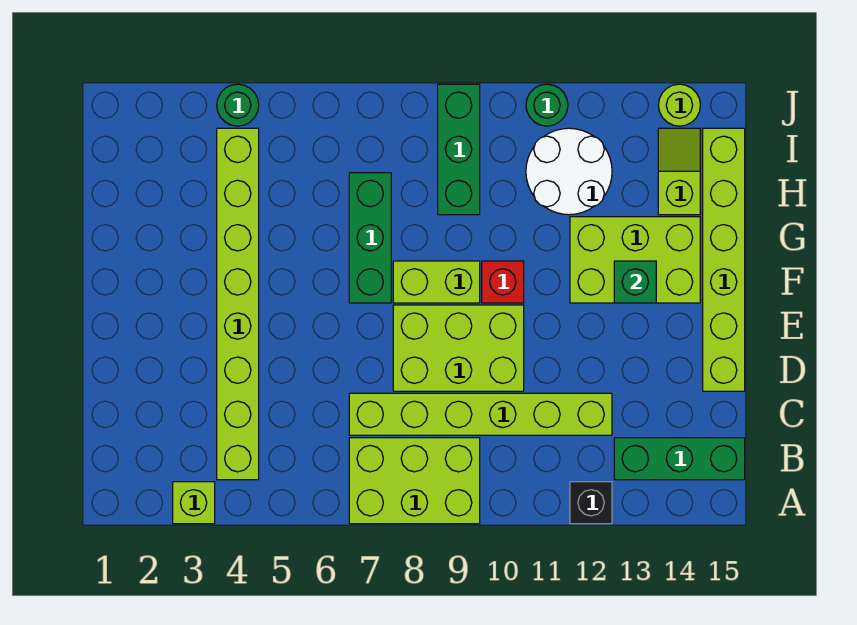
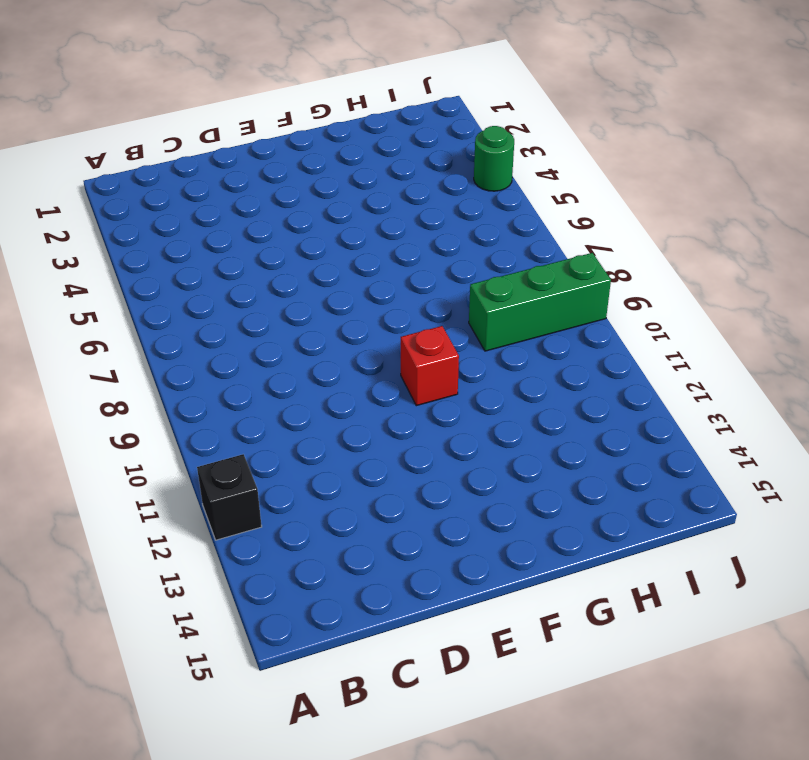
none -> lime brick A3 level 1
none -> lime brick A7:B9 level 1
none -> lime brick B4:I4 level 1

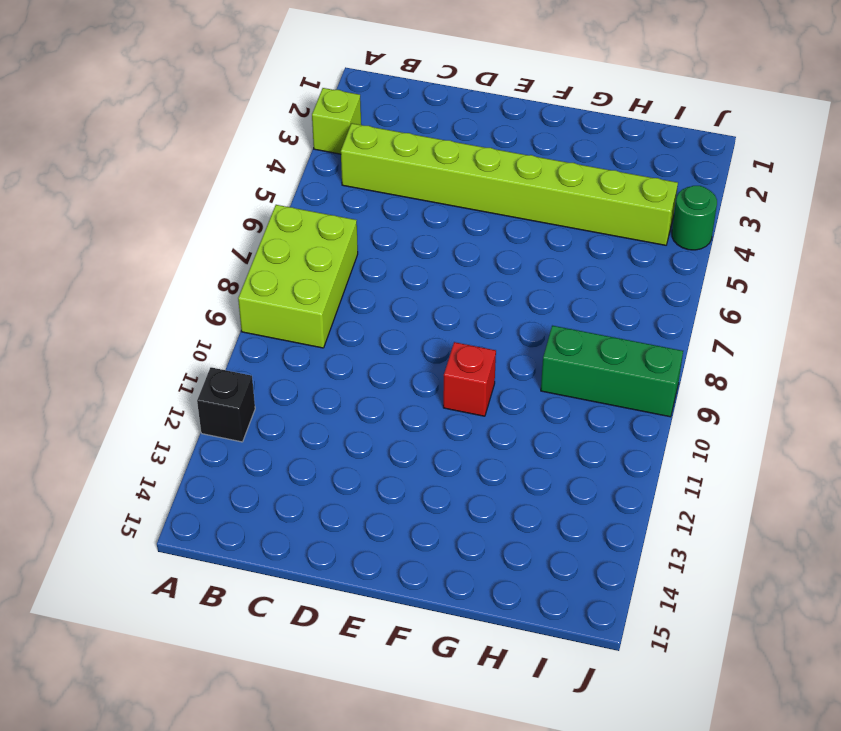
none -> green brick B13:B15 level 1
none -> lime brick C7:C12 level 1
none -> lime brick D8:E10 level 1

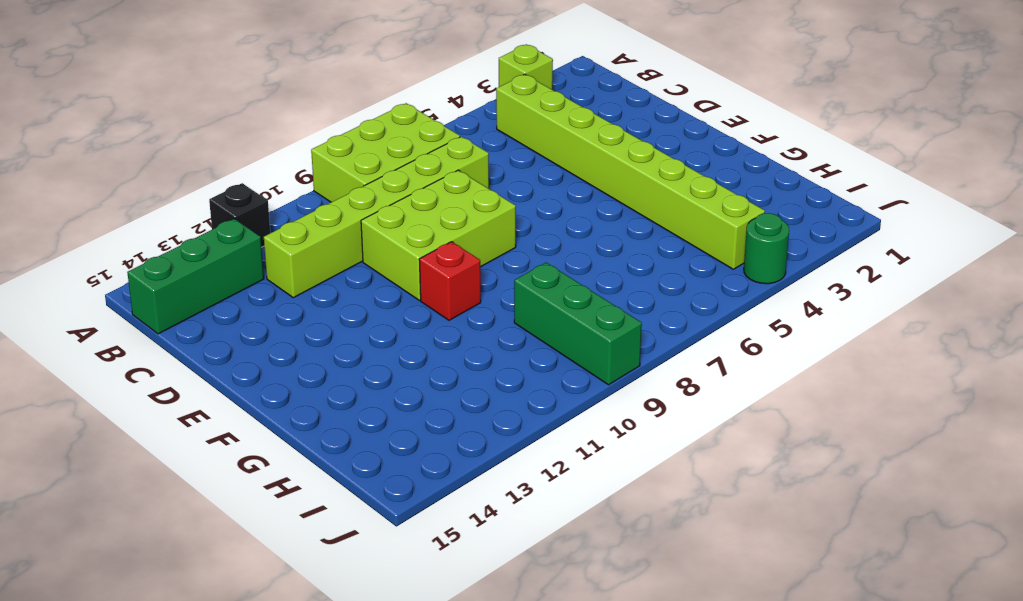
none -> lime brick D15:I15 level 1
none -> green brick F7:H7 level 1
none -> lime brick F8:F9 level 1

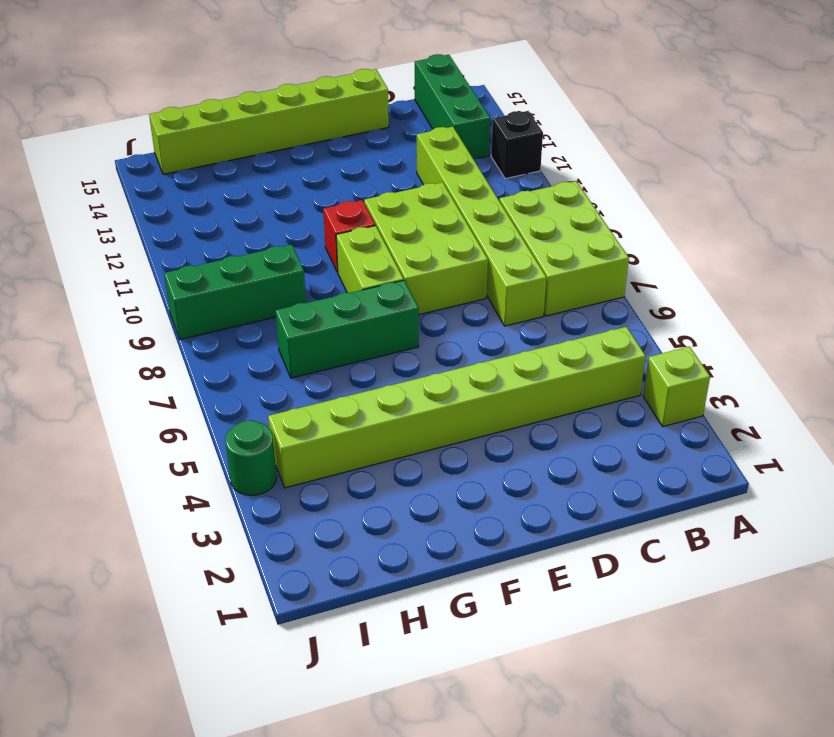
none -> lime brick F12:G14 level 1
none -> white round brick H11:I12 level 1
none -> lime slope H14:I14 level 1 top H

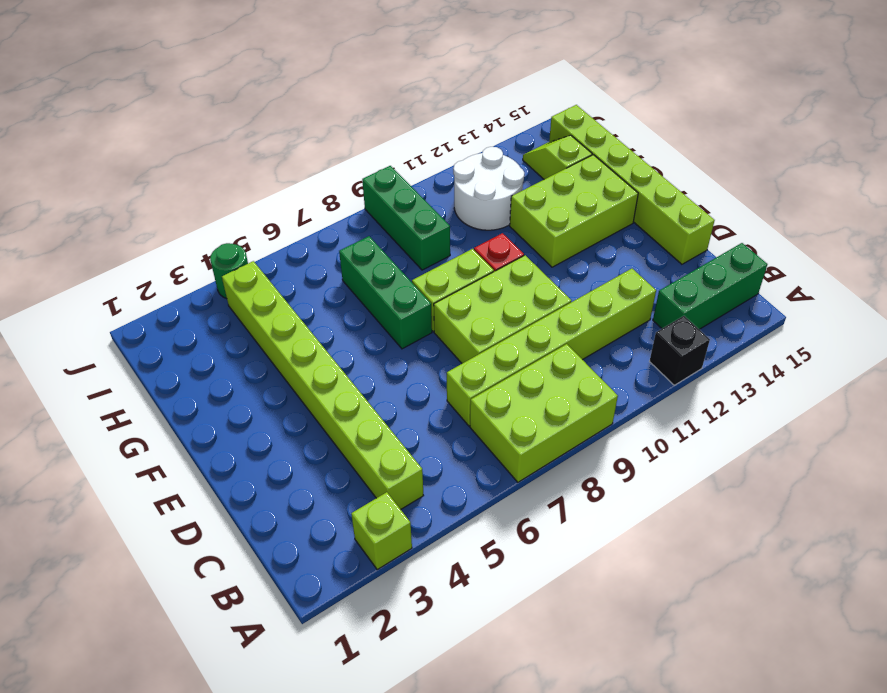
none -> green round brick J11 level 1
none -> lime round brick J14 level 1
none -> green brick F13 level 2

